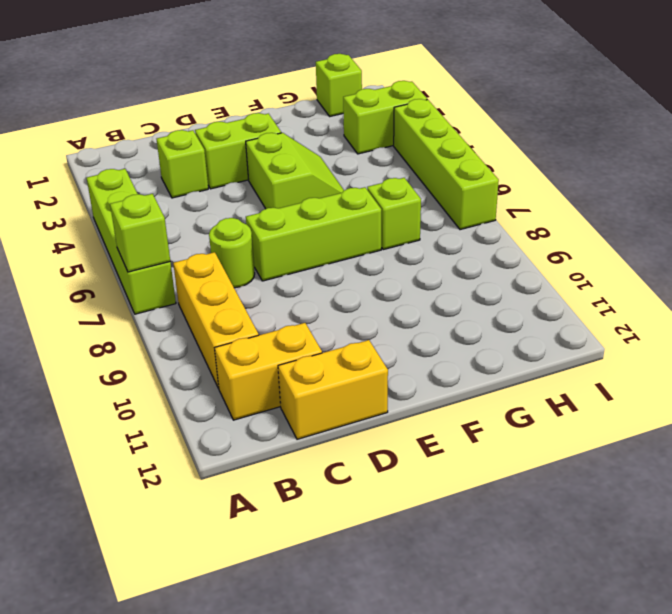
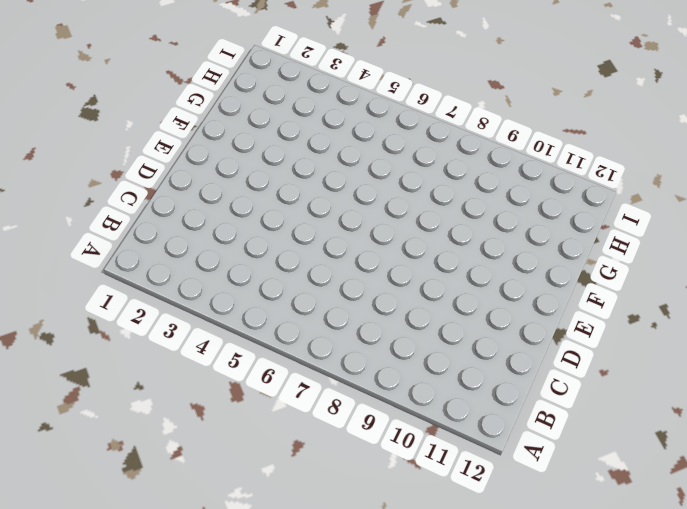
none -> lime brick A4:A7 level 1
none -> yellow brick B8:B10 level 1
none -> yellow brick B11:C11 level 1

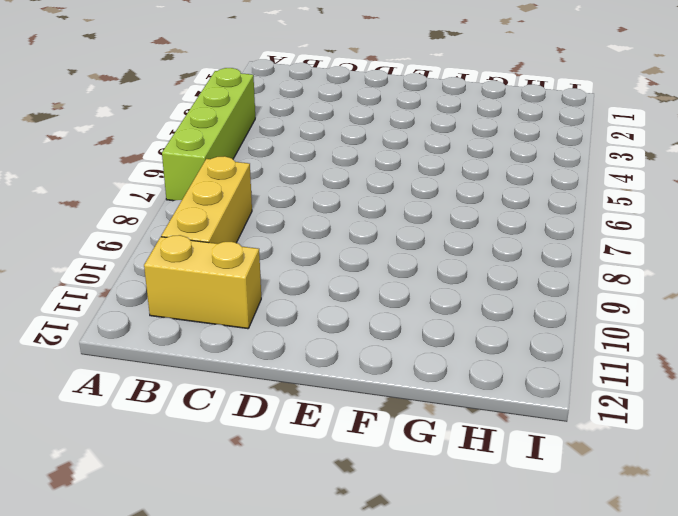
none -> lime brick C3 level 1
none -> lime round brick C7 level 1
none -> yellow brick C12:D12 level 1

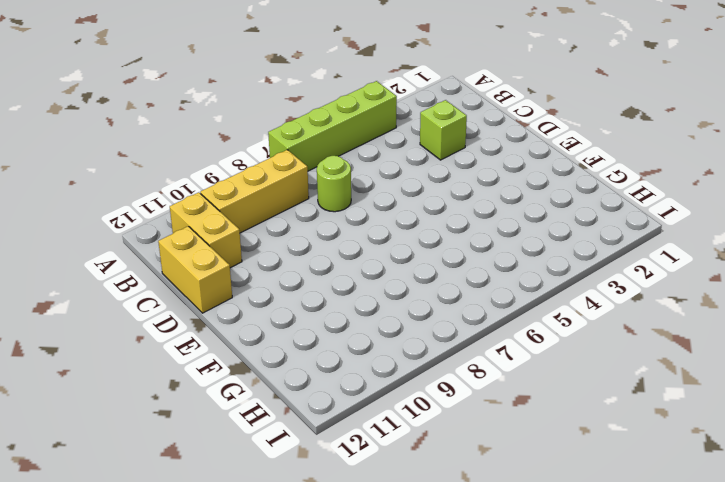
none -> lime brick D3:E3 level 1
none -> lime brick D7:F7 level 1
none -> lime slope E4:F5 level 1 top E

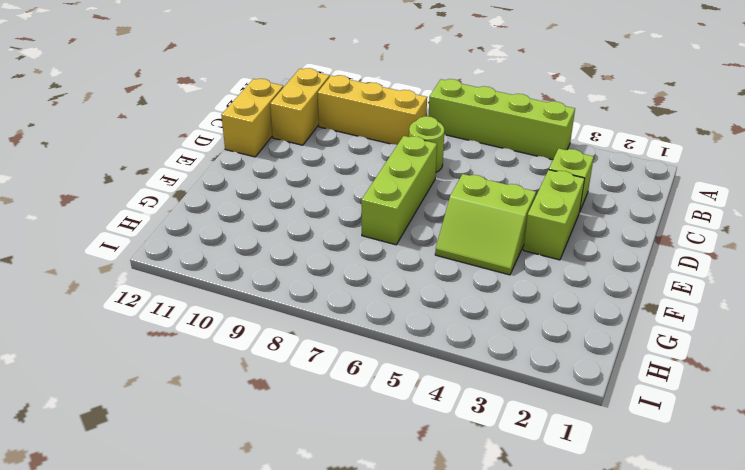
none -> lime brick G7 level 1
none -> lime brick H1 level 1
none -> lime brick H3:I3 level 1

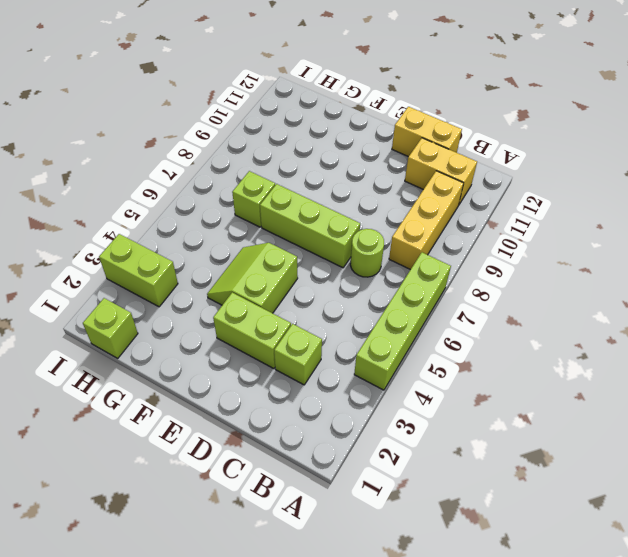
none -> lime brick I4:I7 level 1
none -> lime brick A7 level 2

